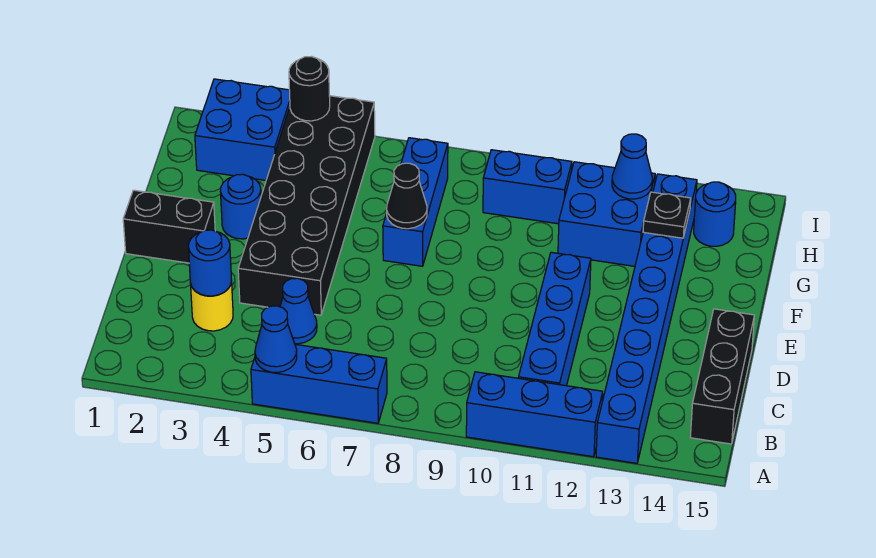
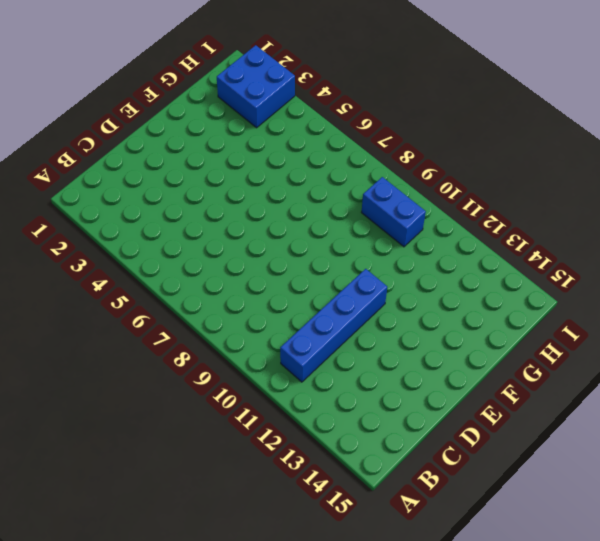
none -> blue brick A5:A7 level 1
none -> blue brick A10:A12 level 1
none -> blue brick A13:H13 level 1

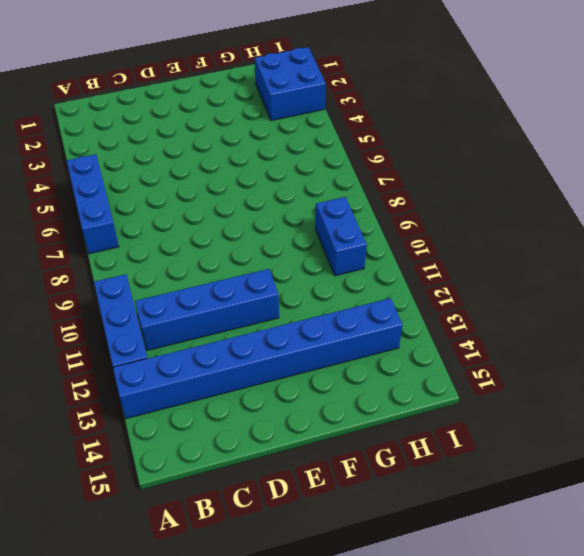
none -> black brick B15:D15 level 1
none -> yellow round brick C3 level 1
none -> blue cone C5 level 1

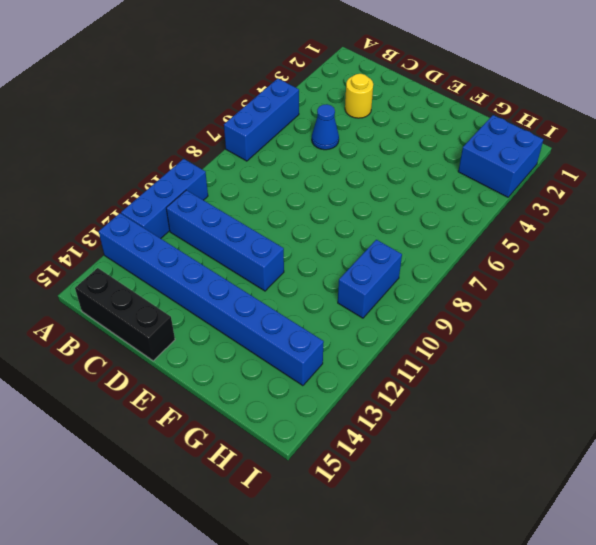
none -> black brick D4:I5 level 1
none -> black brick E1:E2 level 1
none -> blue round brick F3 level 1

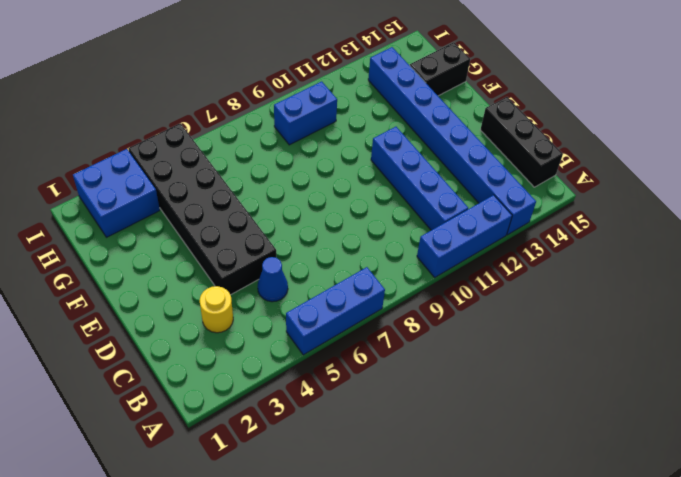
black brick G14:G15 level 1 -> black brick E1:E2 level 1
none -> blue round brick F3 level 1
none -> blue brick F7:H7 level 1
none -> blue brick G11:H12 level 1

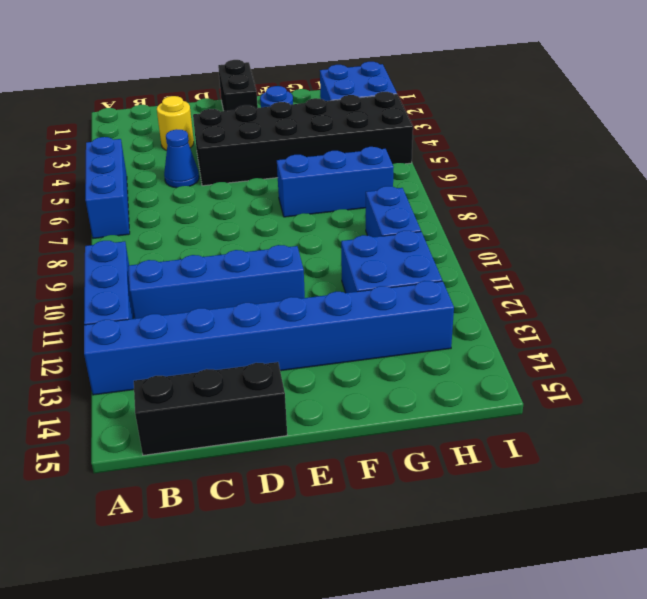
none -> blue round brick H14 level 1
none -> blue cone A5 level 2
none -> blue round brick C3 level 2

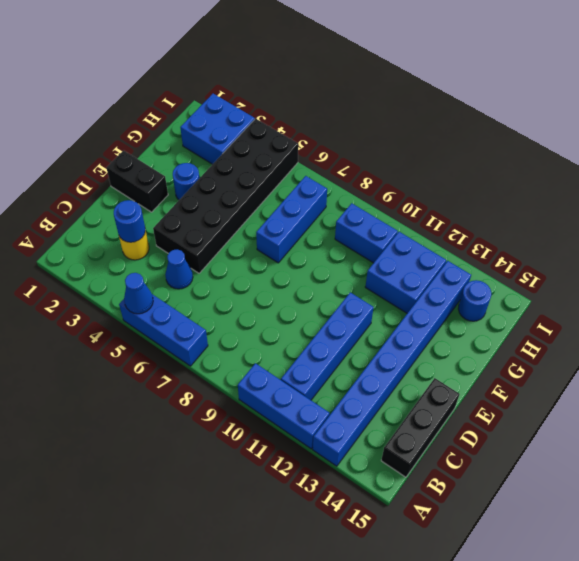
none -> black cone F7 level 2
none -> black plate G13 level 2
none -> blue cone H12 level 2

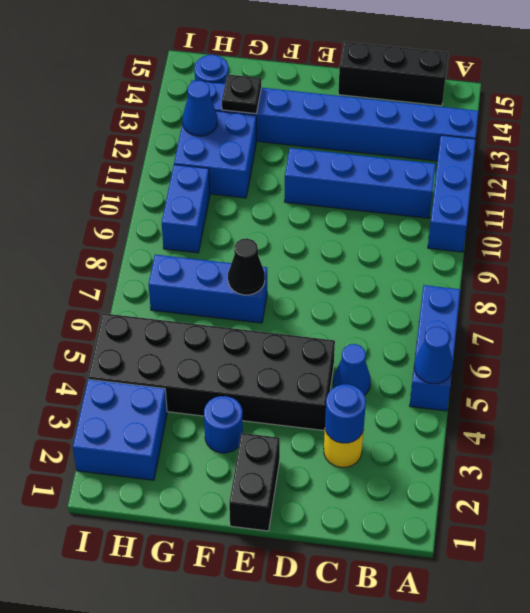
none -> black round brick I4 level 2

